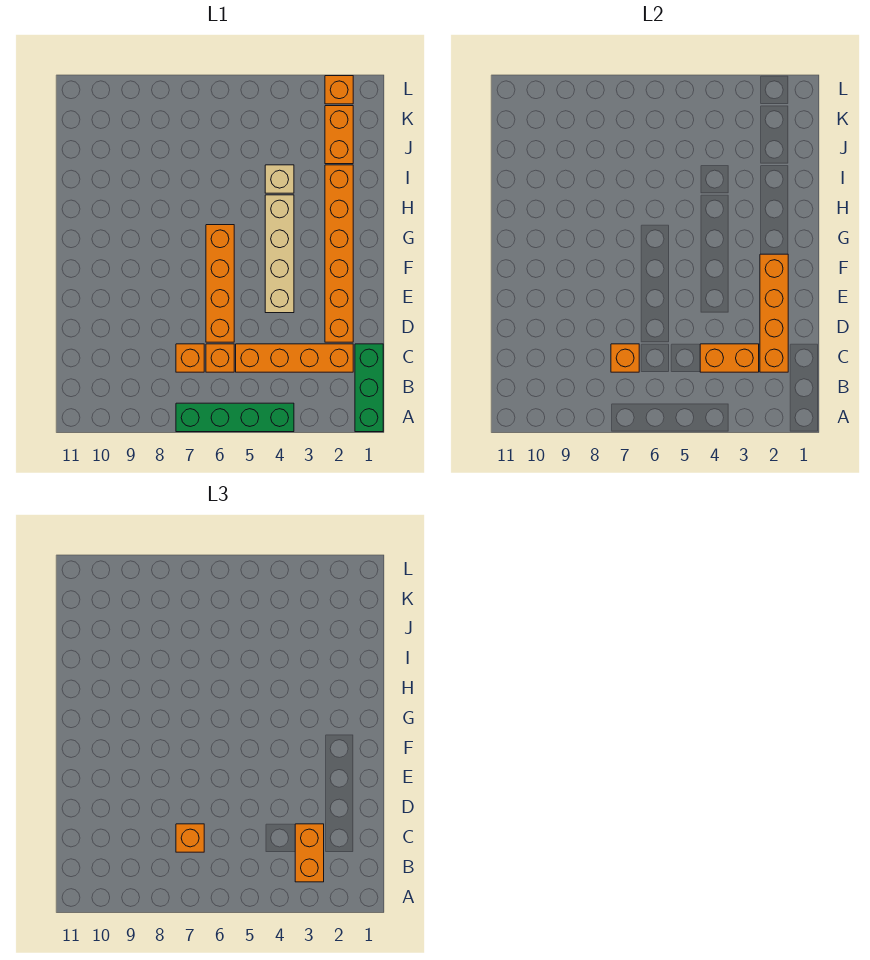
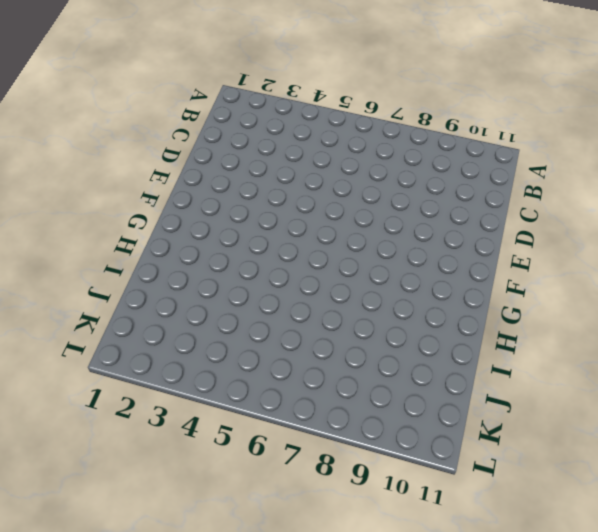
none -> green brick A1:C1 level 1
none -> green brick A4:A7 level 1
none -> orange brick C2:C5 level 1

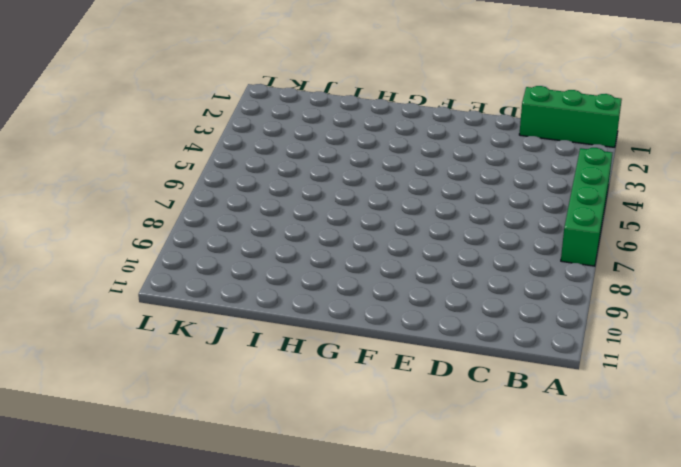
none -> orange brick C2:C5 level 1
none -> orange brick C6 level 1
none -> orange brick C7 level 1

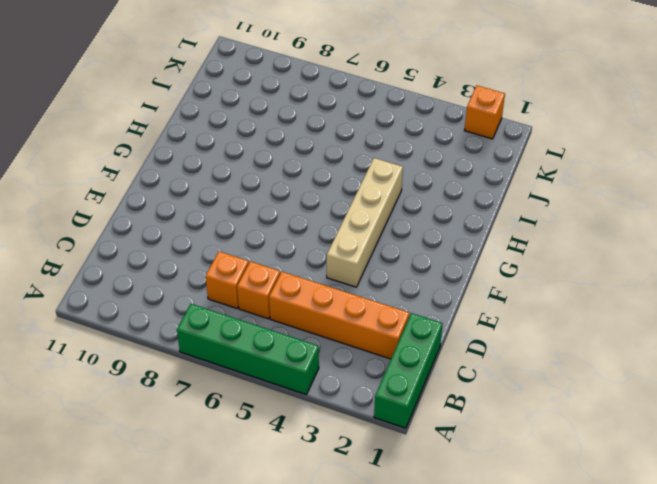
none -> orange brick D2:I2 level 1
none -> orange brick D6:G6 level 1
none -> tan brick I4 level 1

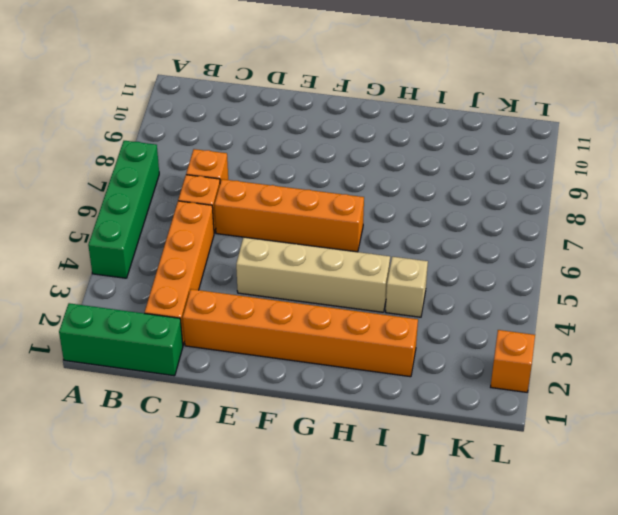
none -> orange brick J2:K2 level 1
none -> orange brick C2:F2 level 2
none -> orange brick C3:C4 level 2

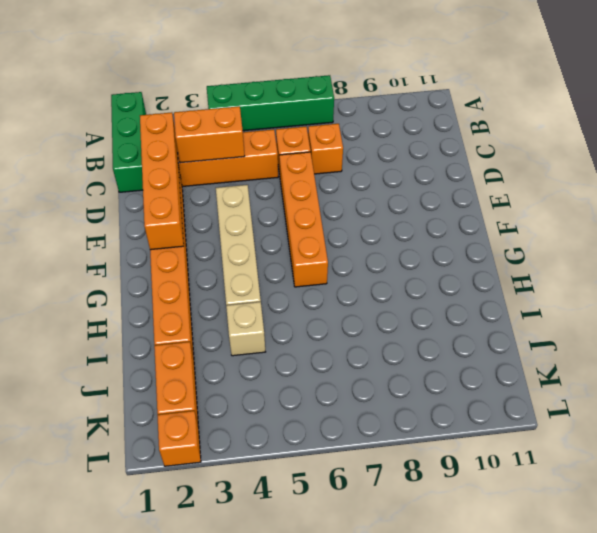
none -> orange brick C7 level 2
none -> orange brick B3:C3 level 3
none -> orange brick C7 level 3

